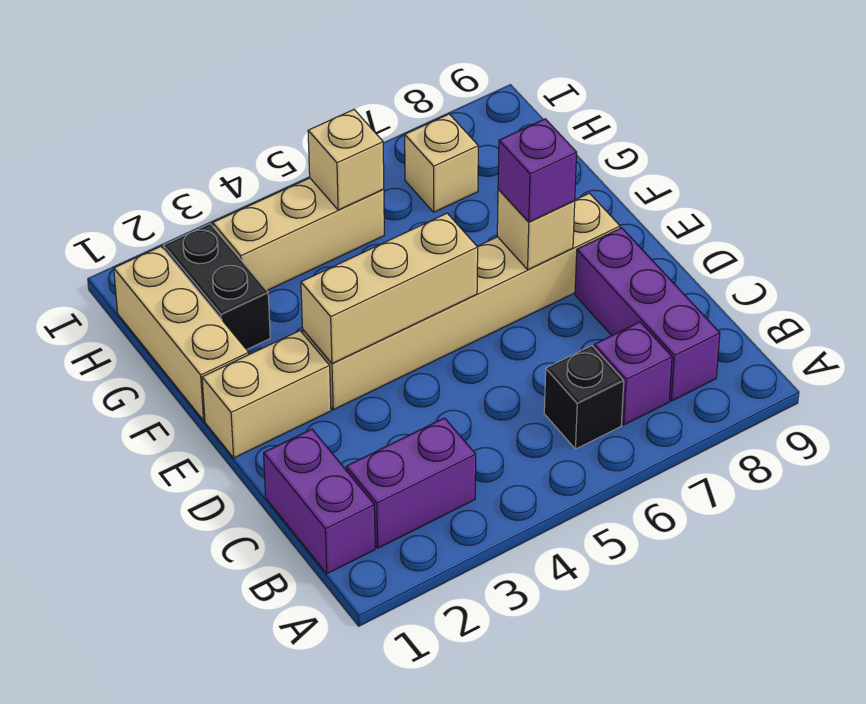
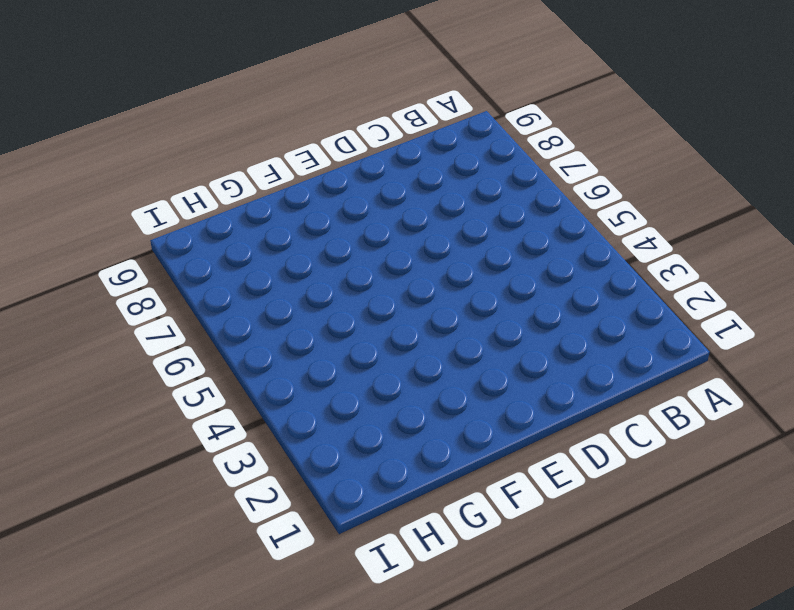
none -> purple brick B1:C1 level 1
none -> purple brick B2:B3 level 1
none -> black brick B6 level 1

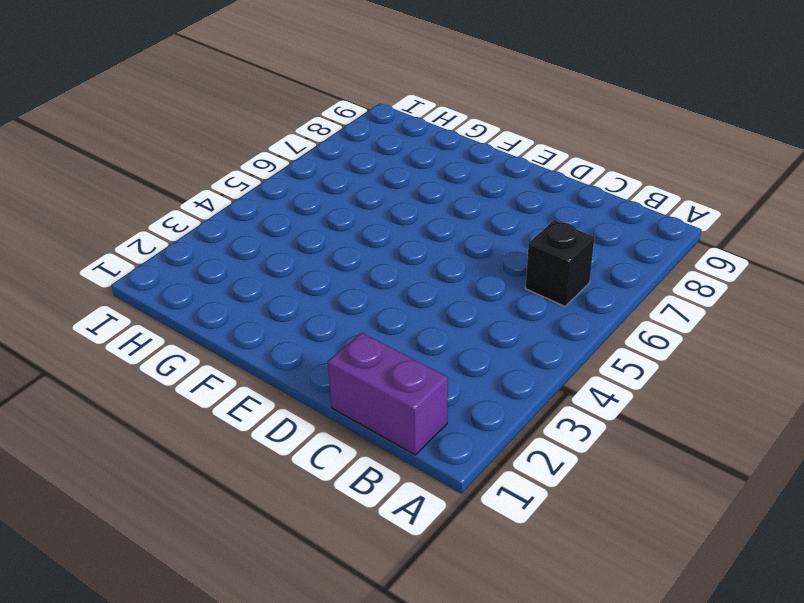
none -> purple brick B2:B3 level 1
none -> purple brick B7 level 1
none -> purple brick B8:D8 level 1

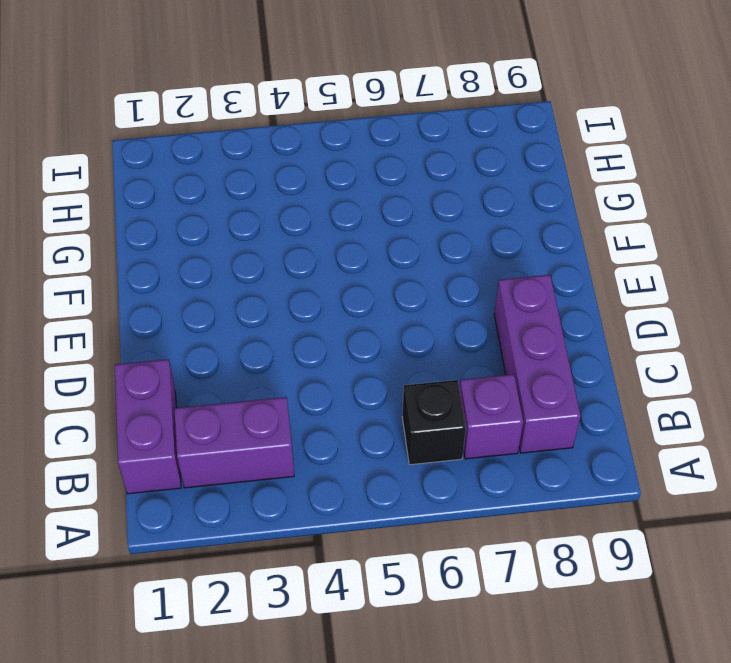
none -> tan brick E1:E2 level 1
none -> tan brick E3:E8 level 1
none -> tan brick F1:H1 level 1

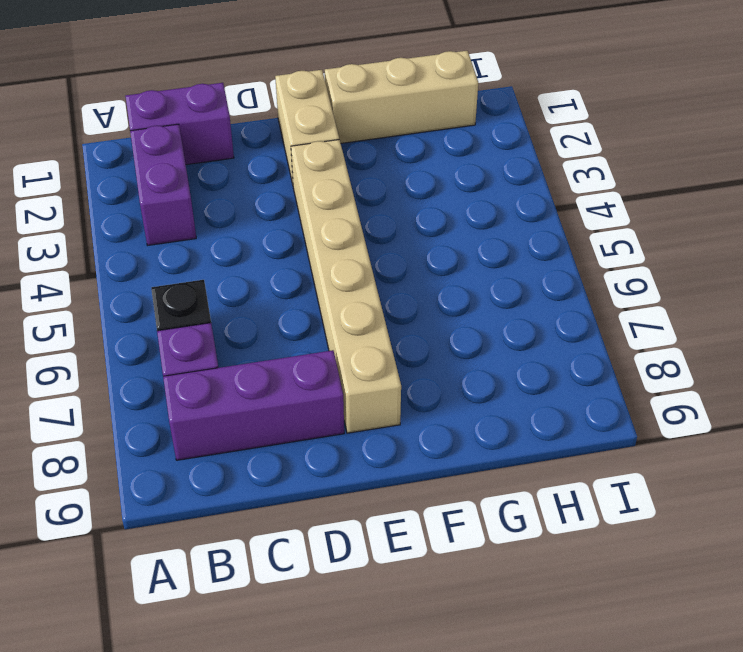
none -> black brick G2:H2 level 1
none -> tan brick H3:H5 level 1
none -> tan brick H7 level 1

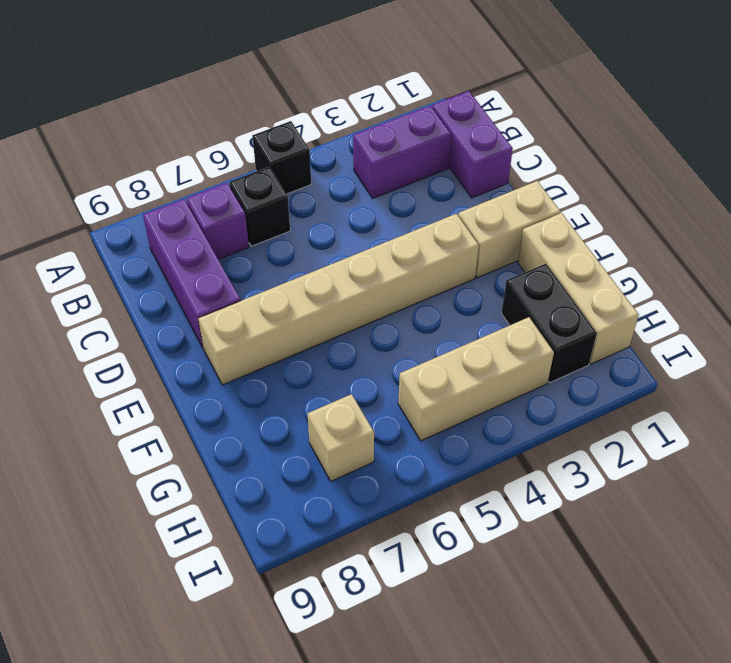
black brick A5 level 1 -> none
none -> tan brick E3:E5 level 2
none -> tan brick E7 level 2
none -> tan brick H5 level 2

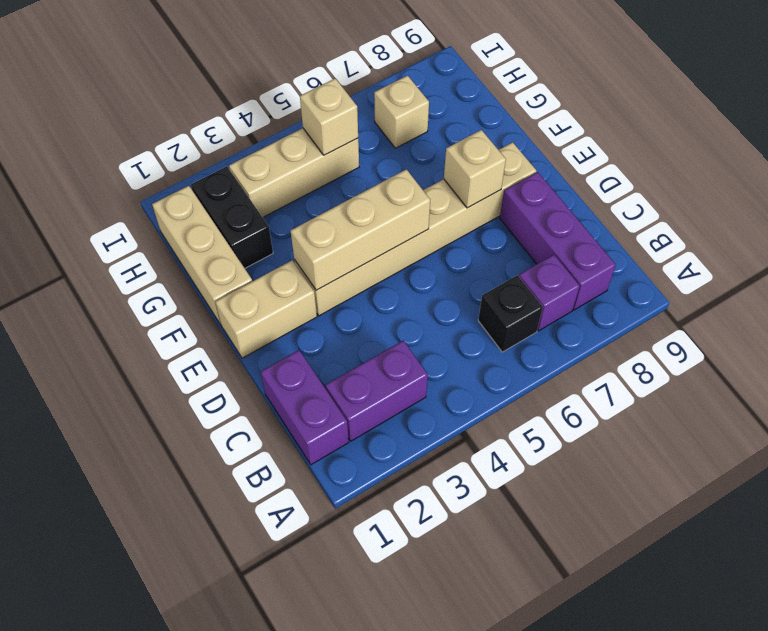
none -> purple brick E7 level 3

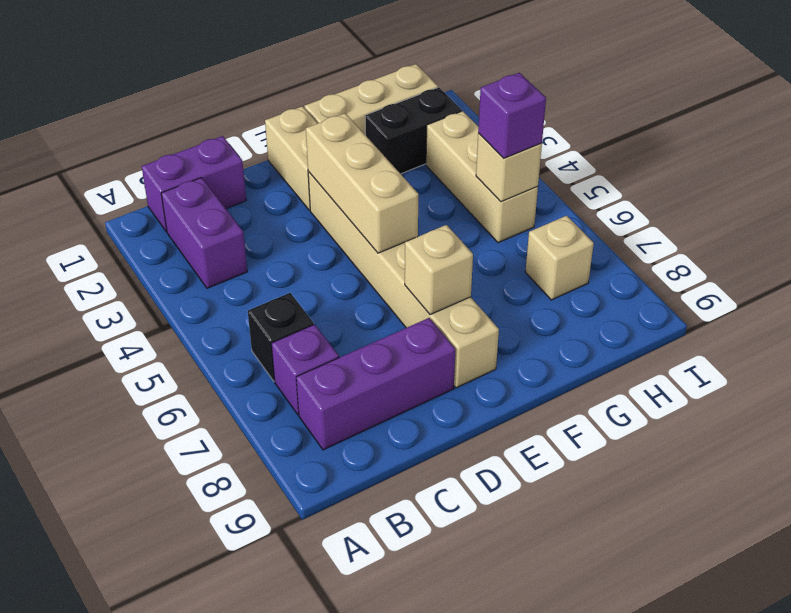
purple brick H5 level 3 -> purple brick E7 level 3

